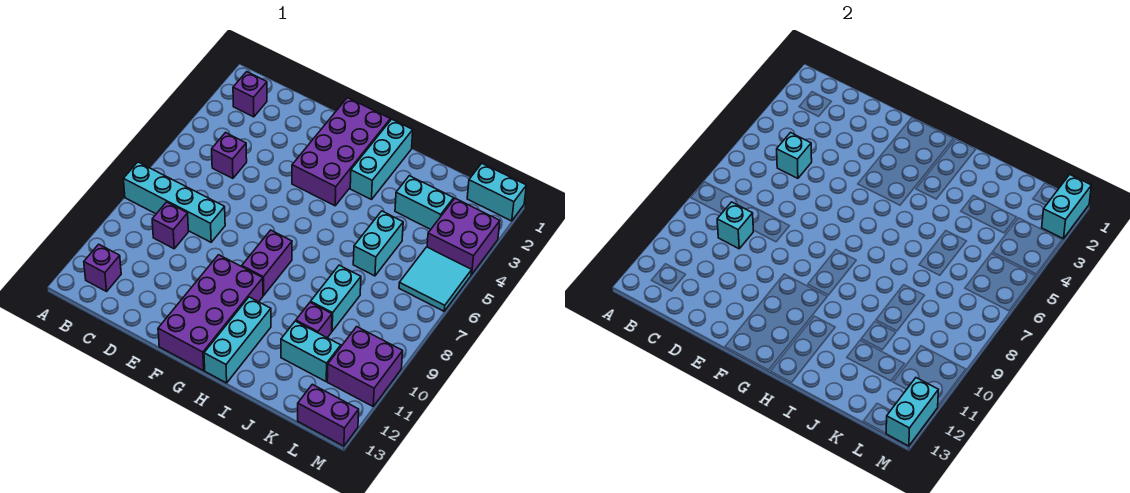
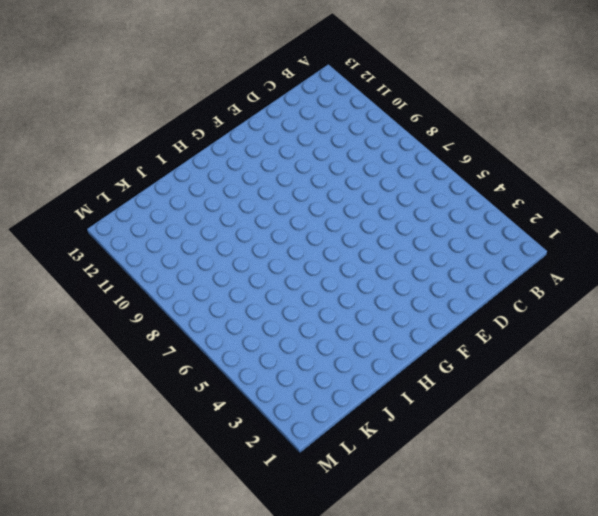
none -> cyan brick A8:D8 level 1
none -> purple brick B2 level 1
none -> purple brick B12 level 1

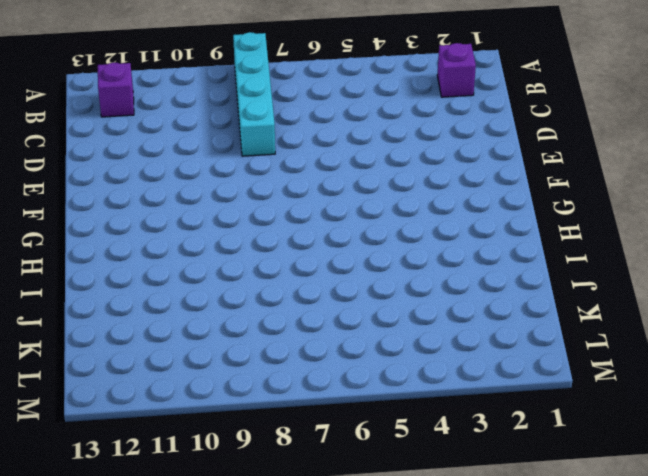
none -> purple brick C5 level 1
none -> purple brick C9 level 1
none -> purple brick F1:G4 level 1

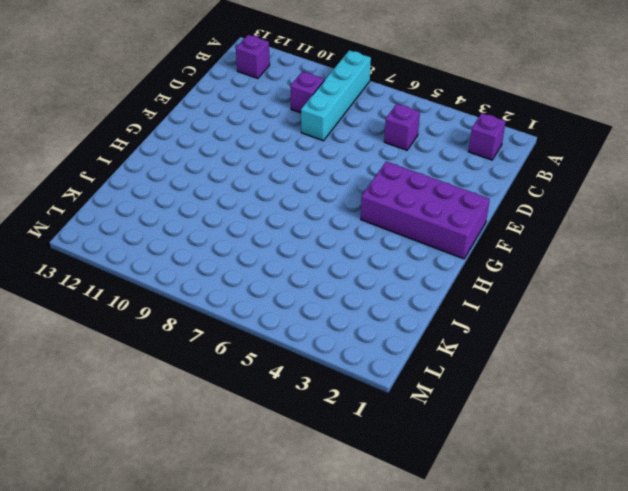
none -> purple brick F10:G13 level 1
none -> purple brick G8:G9 level 1
none -> cyan brick H1:H3 level 1

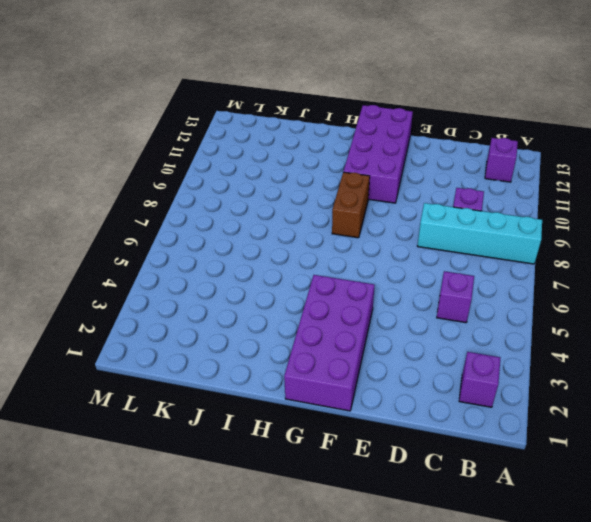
brown brick G8:G9 level 1 -> purple brick G8:G9 level 1
none -> cyan brick H1:H3 level 1
none -> cyan brick H11:H13 level 1
none -> cyan brick J3:K3 level 1

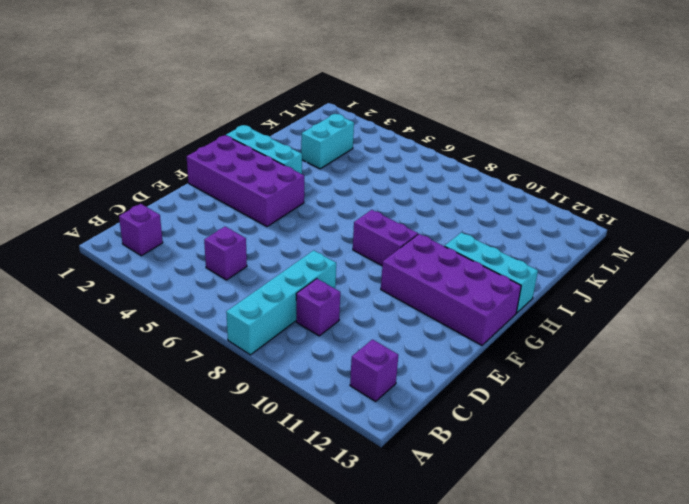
none -> cyan brick J5:J6 level 1
none -> cyan brick J8:J9 level 1
none -> purple brick J10 level 1

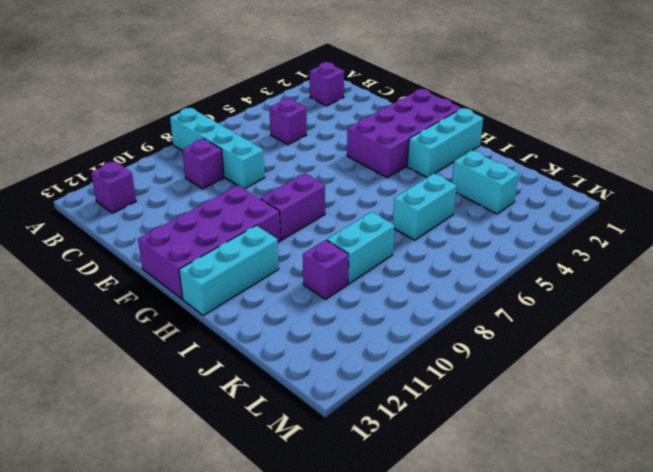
none -> cyan brick J11:K11 level 1
none -> cyan brick L1:M1 level 1
none -> purple brick L3:M4 level 1

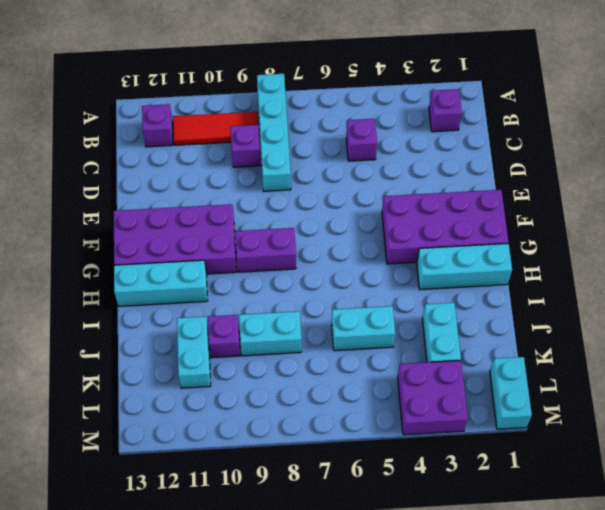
red tile B9:B11 level 1 -> none
none -> cyan tile L5:M6 level 1
none -> purple brick L10:M11 level 1
none -> purple brick L13:M13 level 1

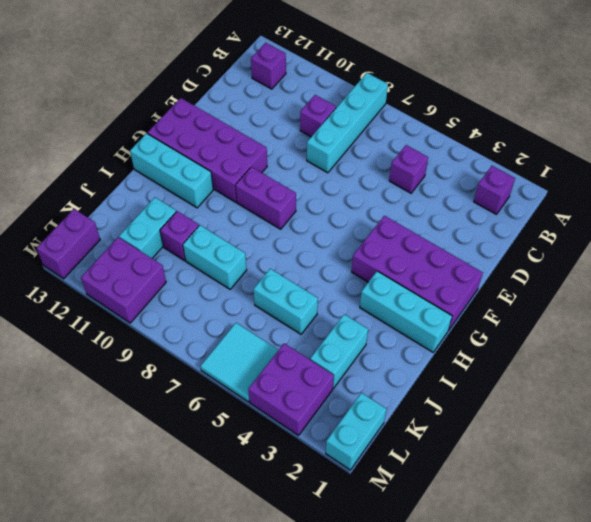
none -> cyan brick C5 level 2
none -> cyan brick C9 level 2
none -> cyan brick M1:M2 level 2

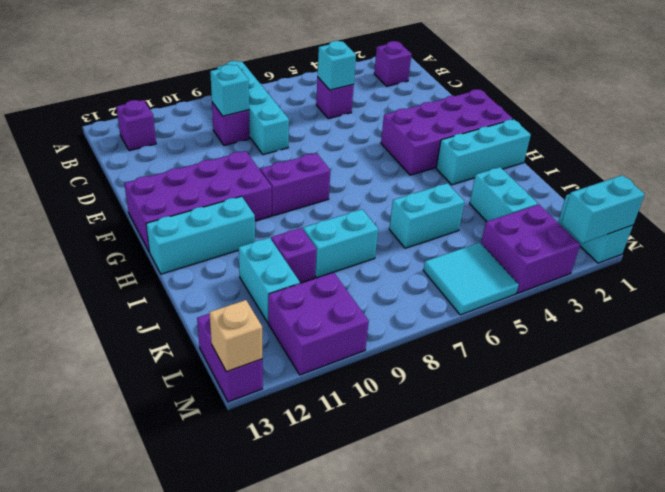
tan brick M13 level 2 -> cyan brick M12:M13 level 2

